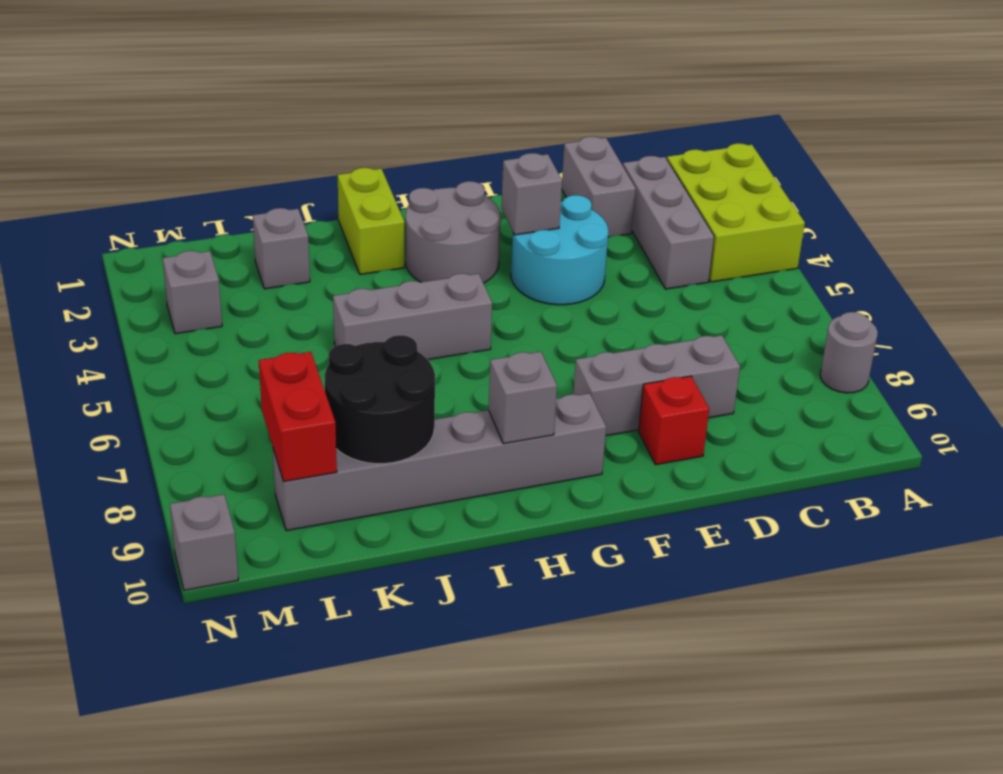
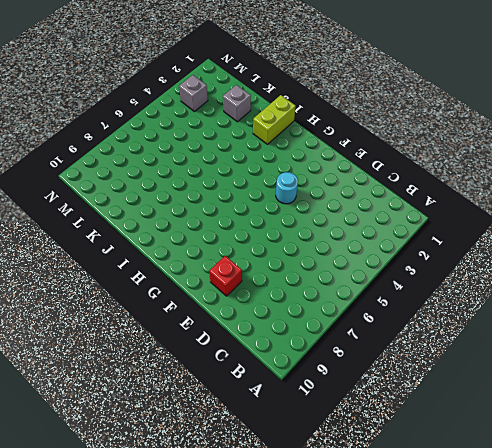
cyan round brick F4 level 1 -> cyan round brick E3:F4 level 1
none -> lime brick A2:B4 level 1
none -> grey round brick A8 level 1
none -> grey brick C2:C4 level 1

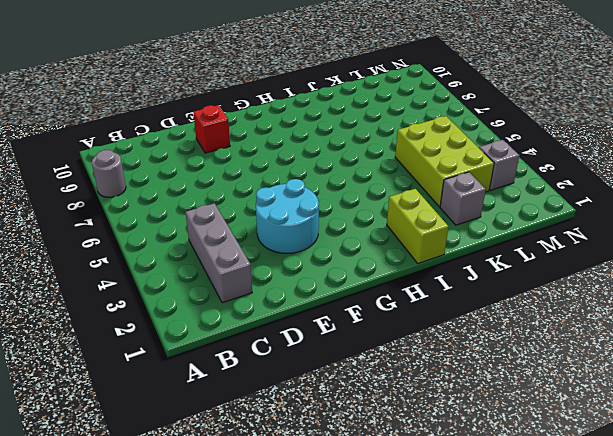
lime brick K3:L5 level 1 -> lime brick A2:B4 level 1
none -> grey brick D1:D2 level 1
none -> grey brick D8:F8 level 1
none -> grey round brick G2:H3 level 1

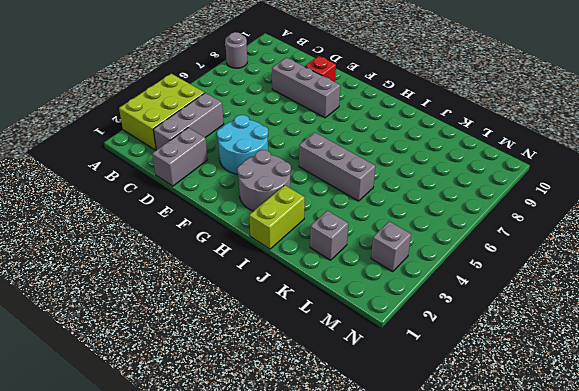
none -> grey brick G9:L9 level 1
none -> grey brick N10 level 1
none -> grey brick F3 level 2

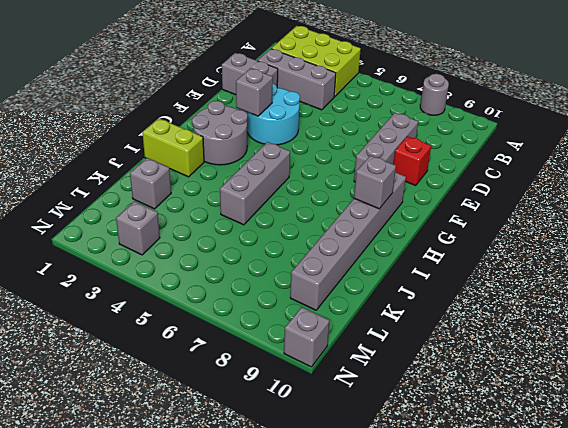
none -> black round brick J8:K9 level 2
none -> red brick L8:L9 level 2

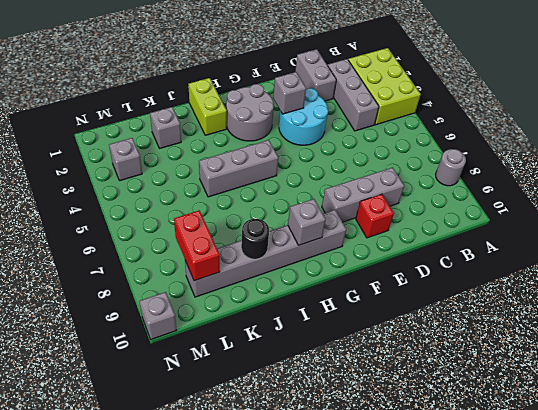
black round brick J9 level 2 -> black round brick J8:K9 level 2

